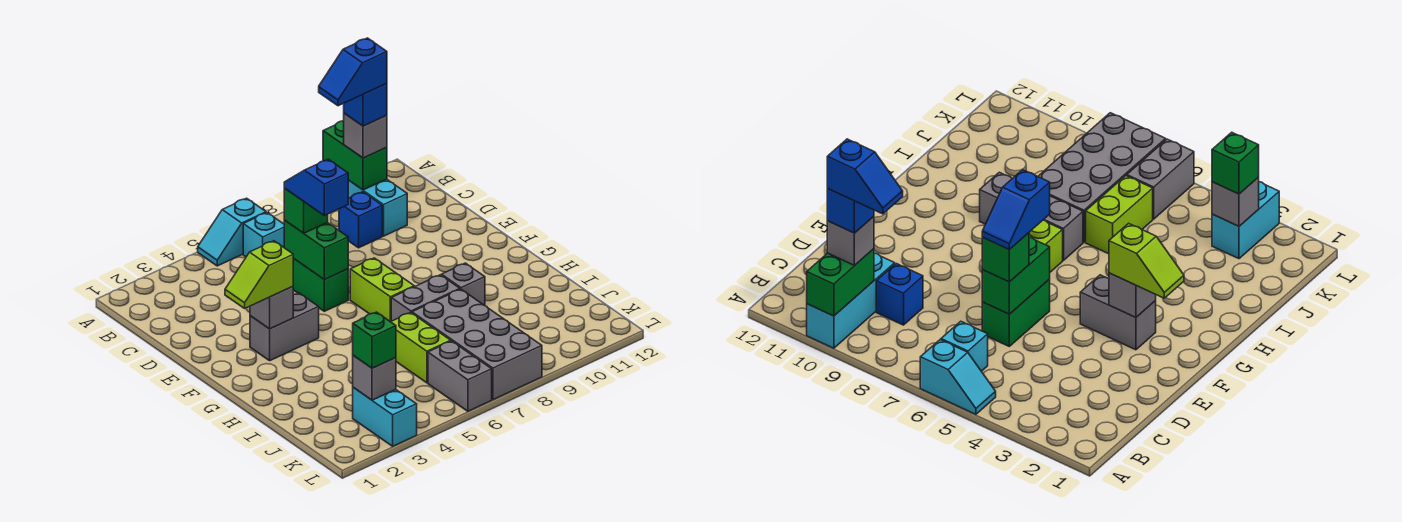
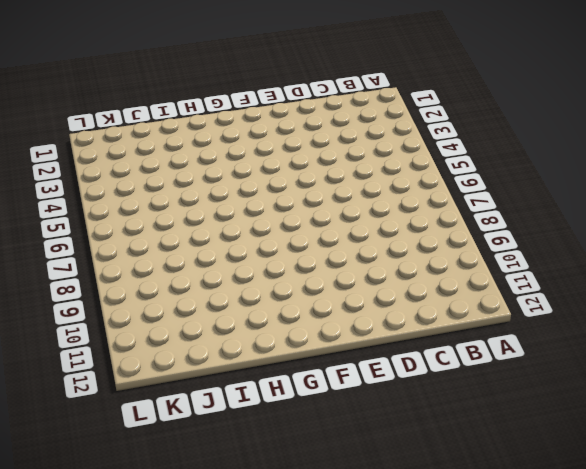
none -> cyan slope A5:A6 level 1 top 6
none -> cyan brick A10:C10 level 1
none -> cyan brick B6 level 1

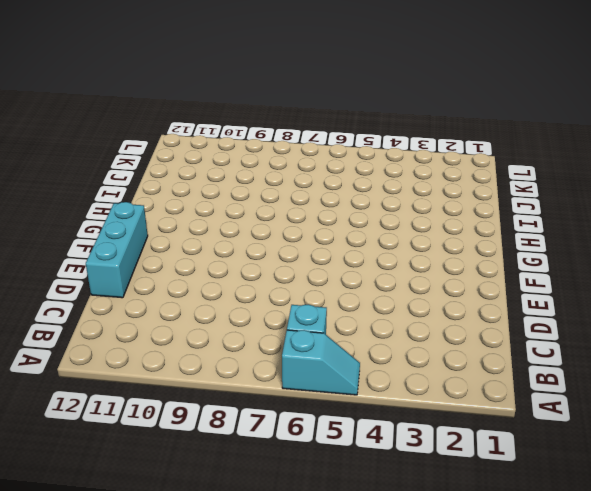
cyan brick D12:F12 level 1 -> cyan brick A10:C10 level 1
none -> blue brick C9 level 1
none -> green brick D6:E6 level 1
none -> grey brick F3:F4 level 1

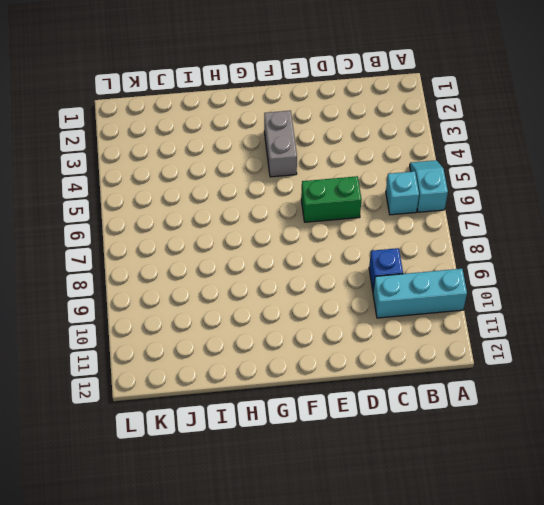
none -> lime brick F7:G7 level 1
none -> grey brick H7:H8 level 1
none -> grey brick H9 level 1

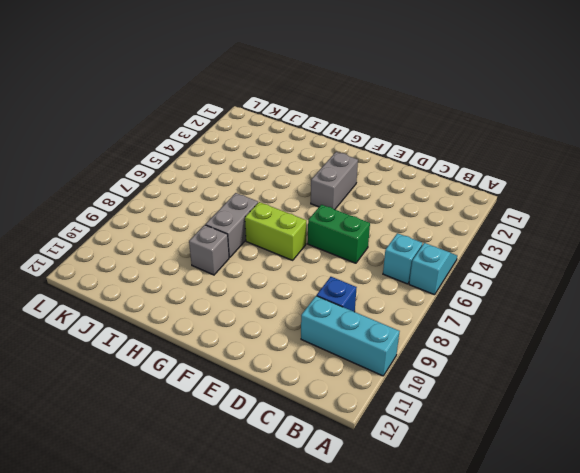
none -> lime brick I6:J6 level 1
none -> grey brick I7:L8 level 1
none -> cyan brick K3:L3 level 1

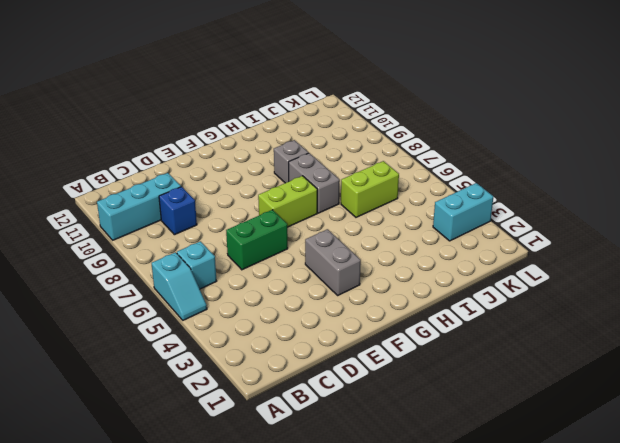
none -> grey brick I7:L8 level 1
none -> grey brick K6:L6 level 1
none -> green brick A10:B10 level 2

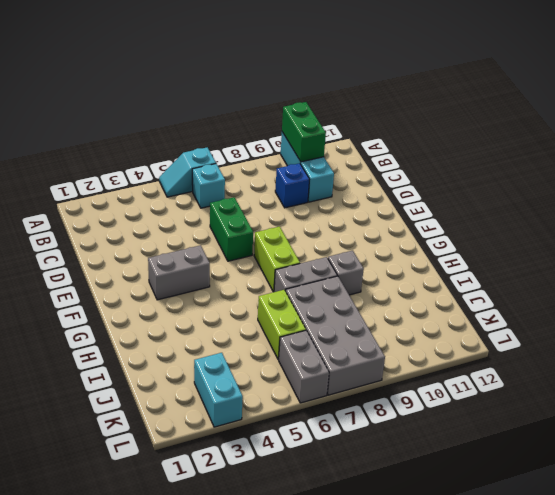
none -> green brick D6:E6 level 2
none -> grey brick F3 level 2
none -> grey brick K3 level 2

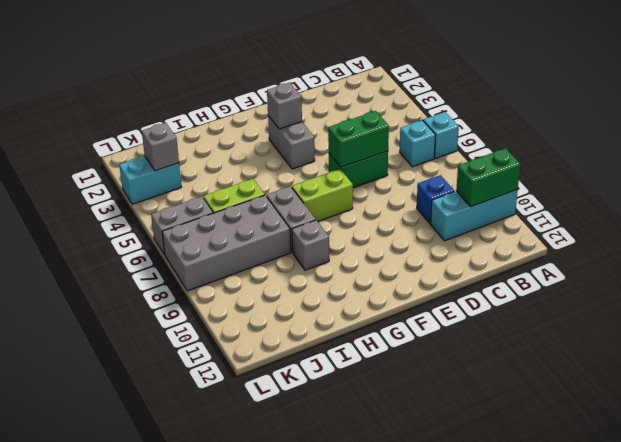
none -> grey brick B10 level 3
none -> green brick D6 level 3
none -> lime slope F2:F3 level 3 top 3

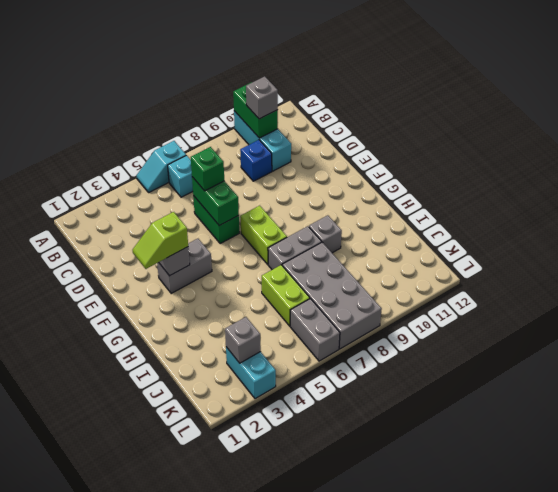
none -> green brick K3 level 3
none -> blue brick B10 level 4
none -> blue slope D6:E6 level 4 top E

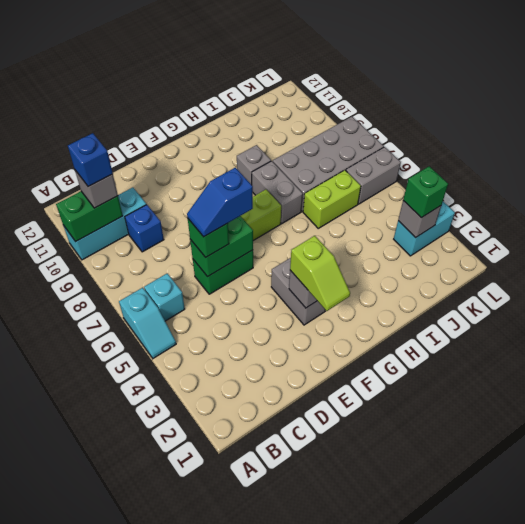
none -> blue slope B9:B10 level 5 top 10

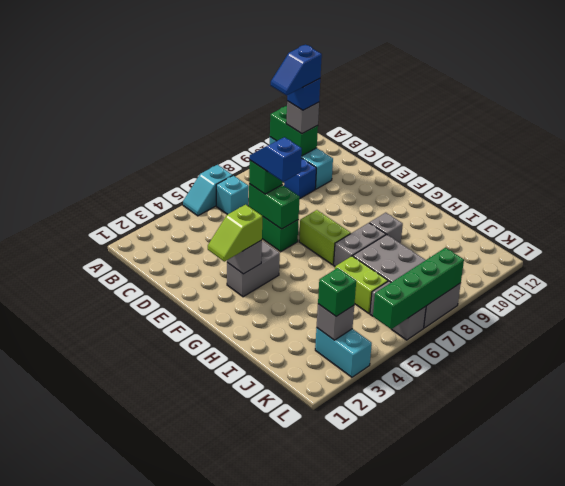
green brick L5:L8 level 2 -> none

